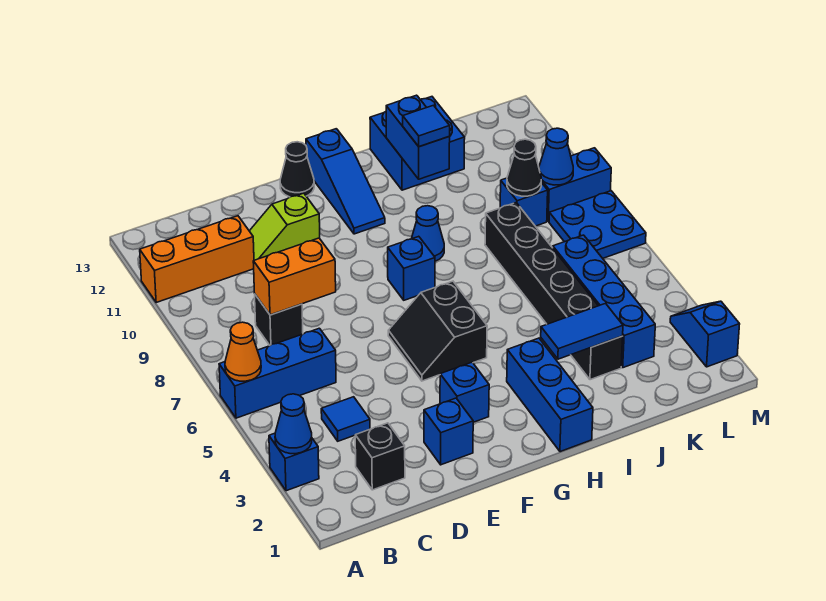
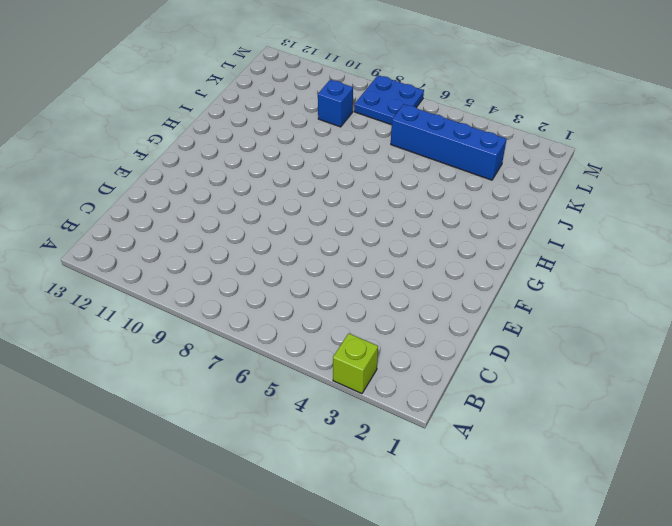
lime brick A3 level 1 -> blue brick A3 level 1
none -> blue brick A6:C6 level 1
none -> orange brick A11:C11 level 1
none -> black brick C2 level 1
none -> blue tile C4 level 1

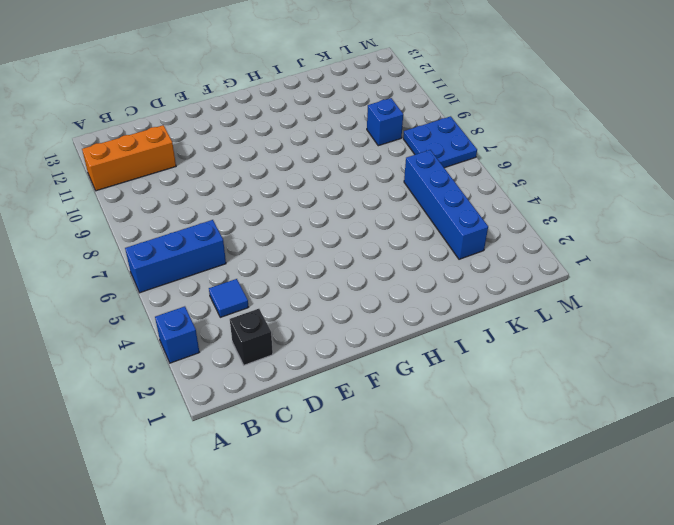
none -> black brick C8 level 1
none -> lime slope D11:E11 level 1 top E
none -> blue brick E2 level 1
none -> blue brick F3 level 1

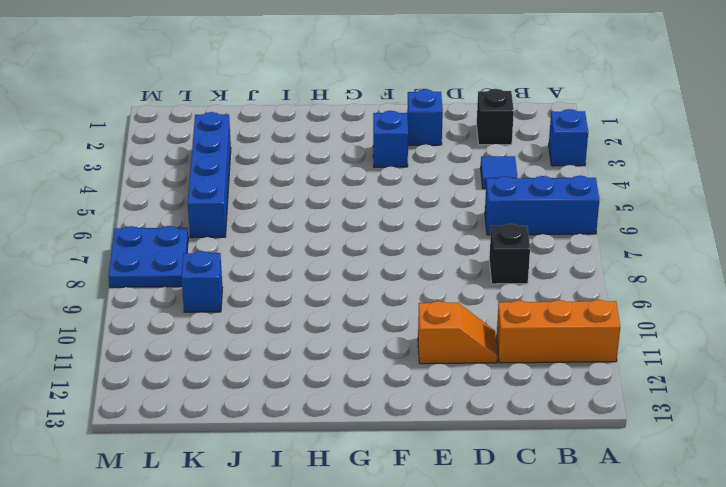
orange slope D11:E11 level 1 top E -> lime slope D11:E11 level 1 top E
none -> black slope F5:G6 level 1 top G
none -> black cone F13 level 1
none -> blue brick G8 level 1
none -> blue slope G11:G13 level 1 top 13

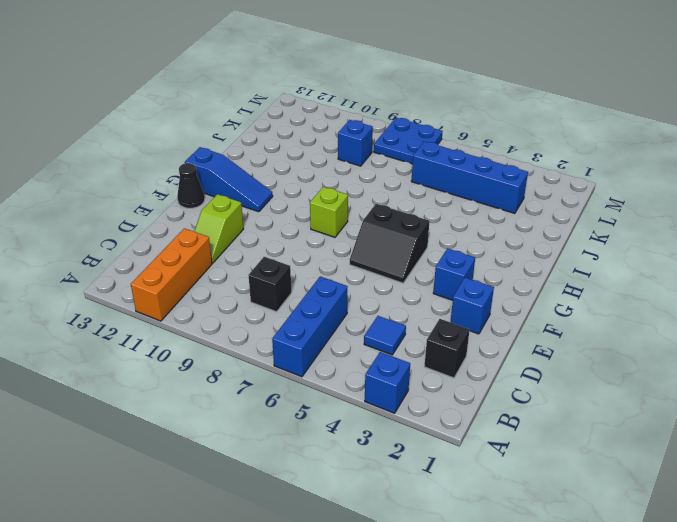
lime brick G8 level 1 -> blue brick G8 level 1
none -> blue brick H1:H3 level 1
none -> blue cone H9 level 1
none -> blue brick I12:J13 level 1
none -> black brick J3:J8 level 1

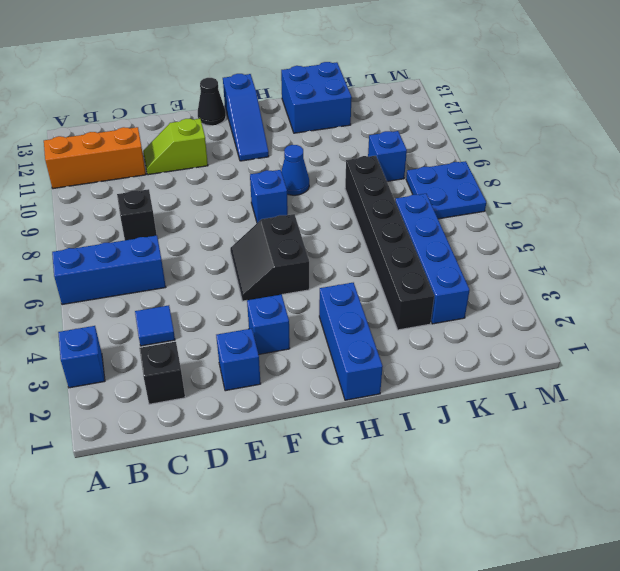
none -> blue brick L9:M9 level 1
none -> blue slope M2:M3 level 1 top 2
none -> blue cone A3 level 2
none -> orange cone A6 level 2

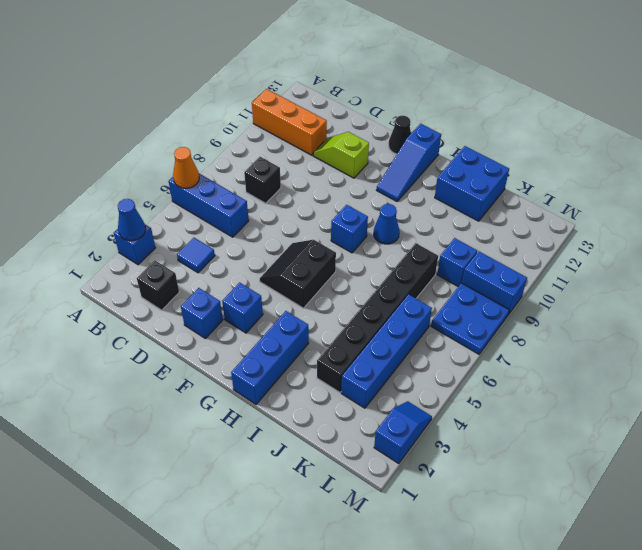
none -> orange brick C8:D8 level 2
none -> blue tile I3:J3 level 2
none -> blue brick I11:I12 level 2
none -> black cone K9 level 2

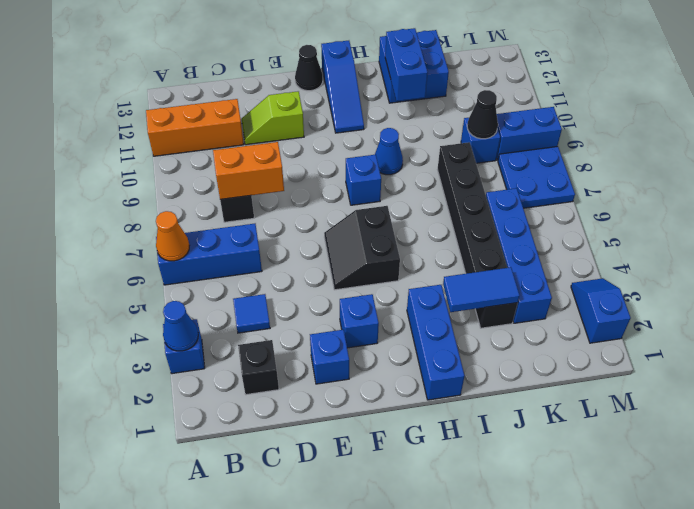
none -> blue cone L9 level 2
none -> blue tile I11 level 3

